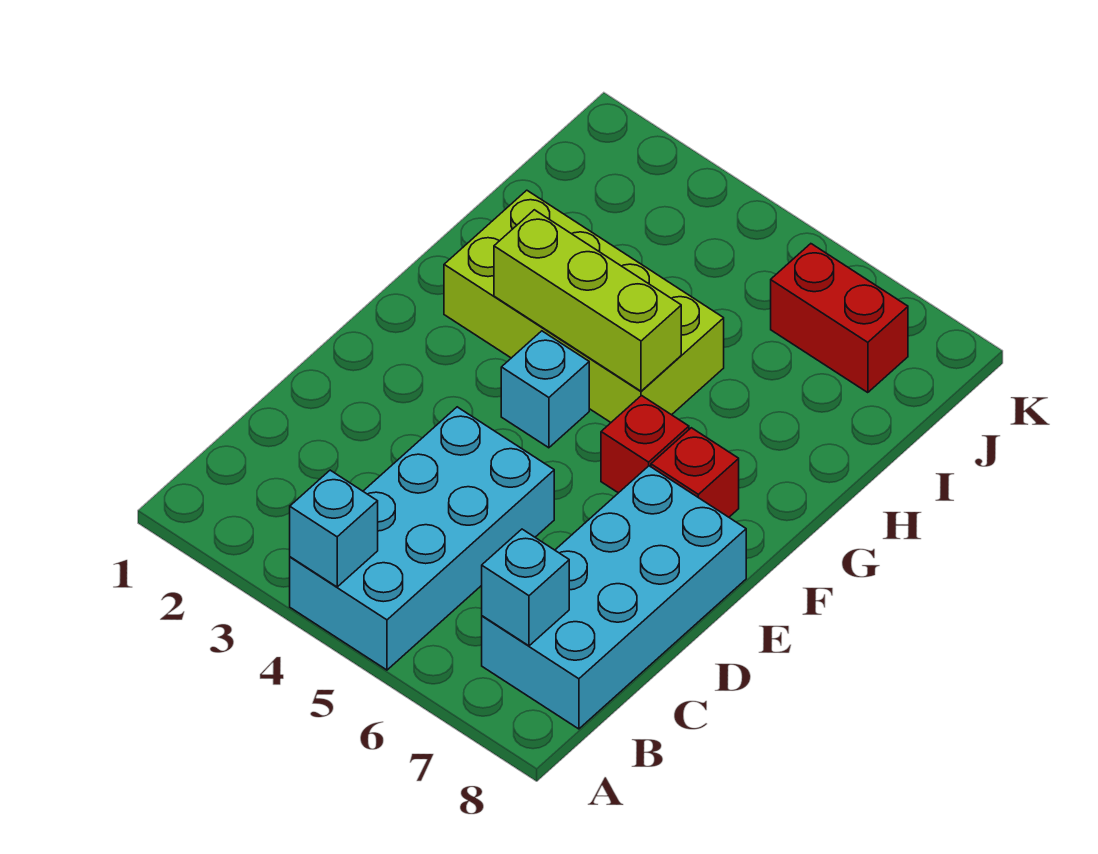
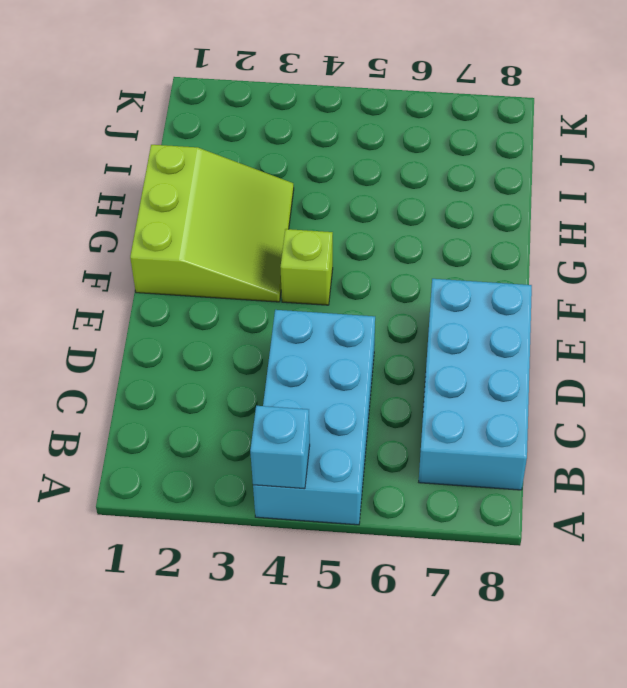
lime slope F1:H3 level 1 top 1 -> lime brick G2:H5 level 1
lime brick F4 level 1 -> cyan brick F4 level 1
none -> red brick F6 level 1
none -> red brick F7 level 1

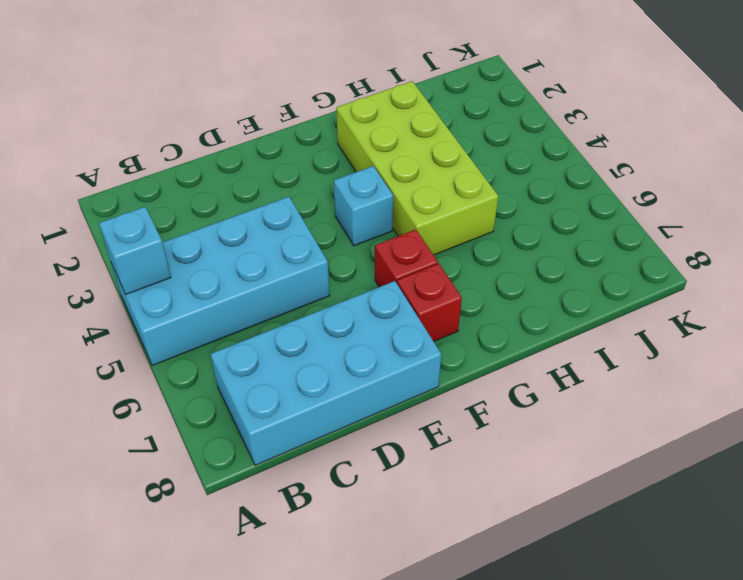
none -> red brick J6:J7 level 1
none -> cyan brick B7 level 2

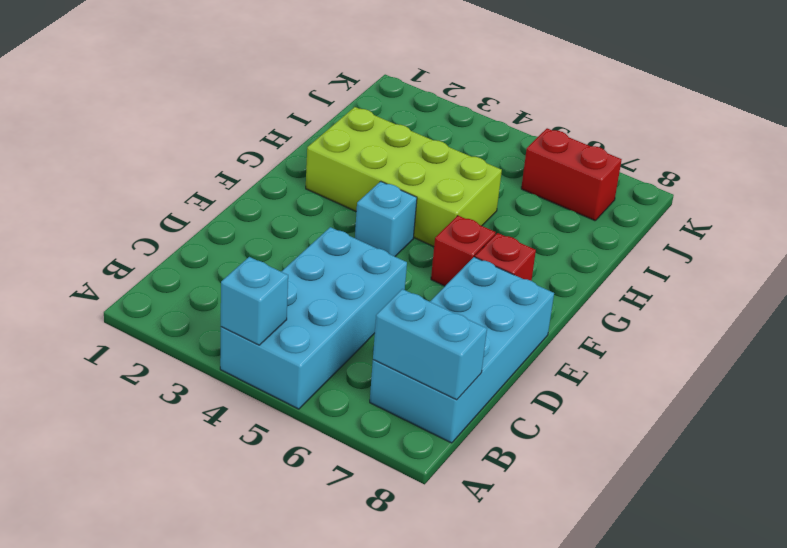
cyan brick B7:B8 level 2 -> cyan brick B7 level 2
none -> lime brick G3:G5 level 2

